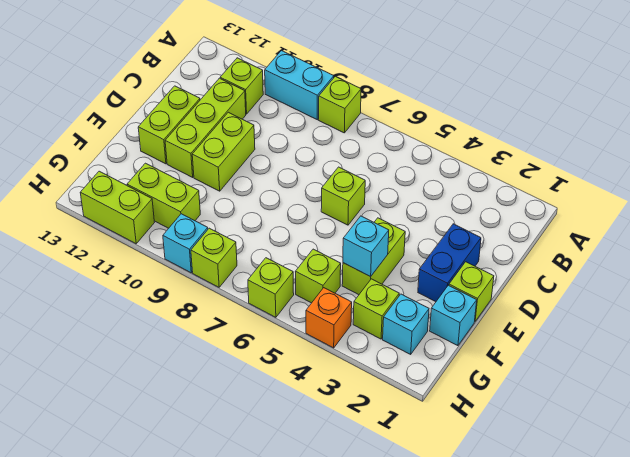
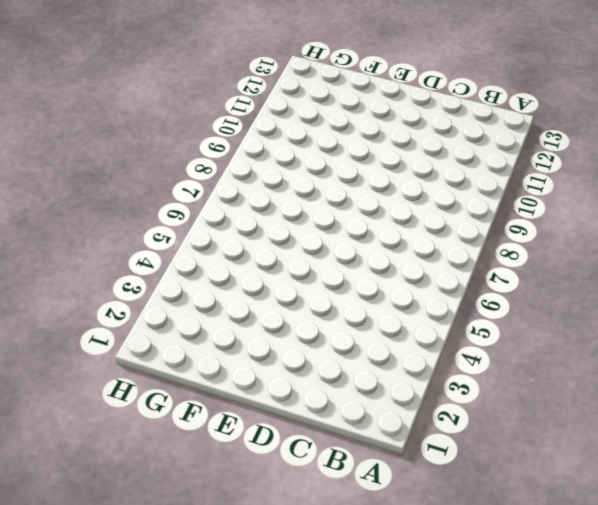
none -> lime brick A8 level 1
none -> cyan brick A9:A10 level 1
none -> lime brick B11 level 1

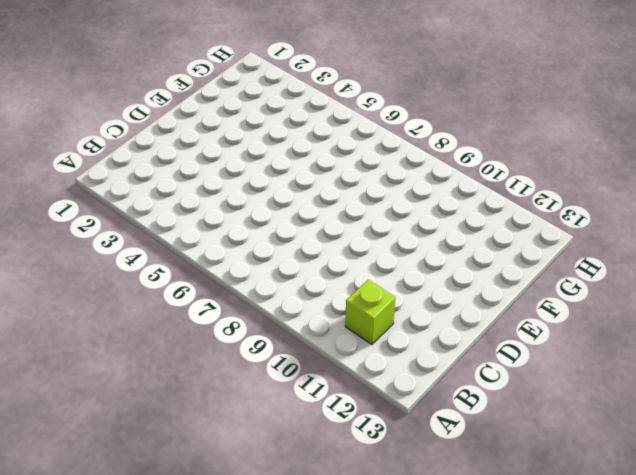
none -> lime brick A8 level 1
none -> cyan brick A9:A10 level 1
none -> lime brick C11:E11 level 1

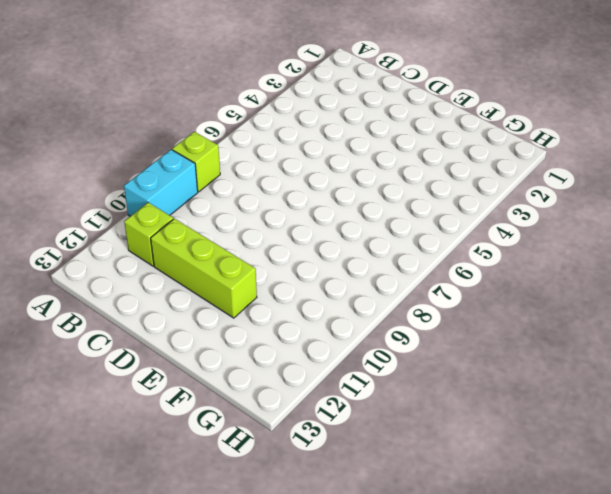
none -> blue brick D2:E2 level 1
none -> lime brick D6 level 1
none -> lime brick D10:E10 level 1

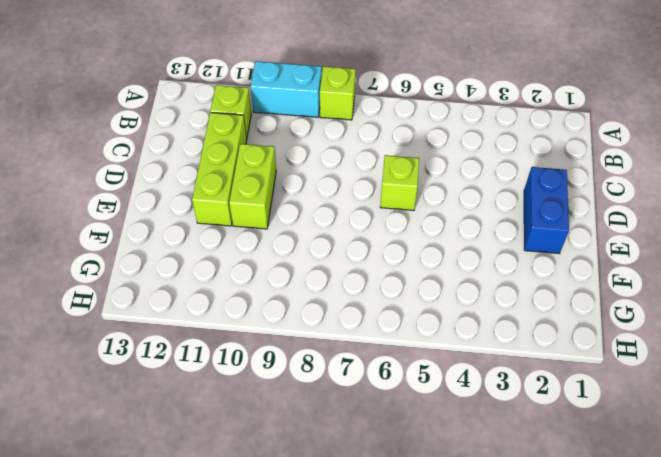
none -> lime brick D12:E12 level 1
none -> lime brick E1 level 1
none -> lime brick E4:F4 level 1

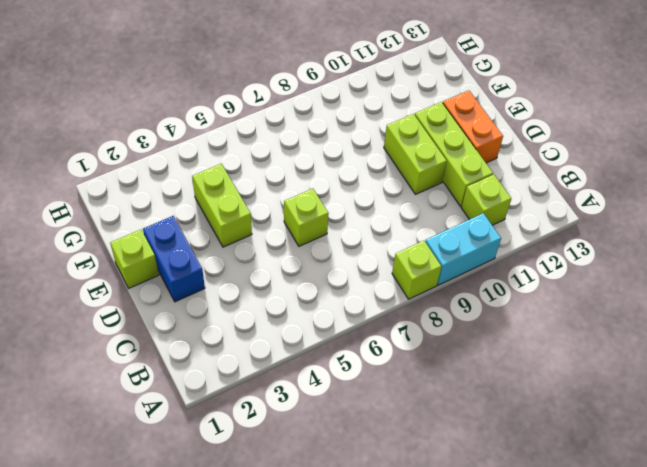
orange brick D12:E12 level 1 -> lime brick D12:E12 level 1
none -> cyan brick F1 level 1
none -> cyan brick G2 level 1
none -> lime brick G3 level 1

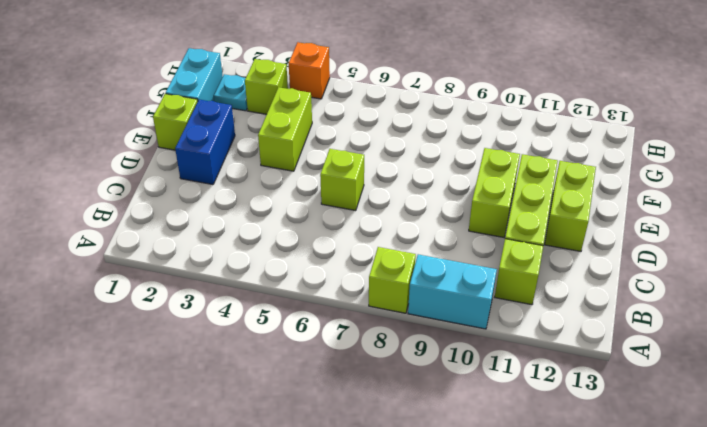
cyan brick F1:G1 level 1 -> cyan brick F1 level 1
cyan plate G2 level 1 -> cyan brick G2 level 1
none -> lime brick G5 level 1
none -> lime brick G10:G11 level 1
none -> lime brick H6 level 1

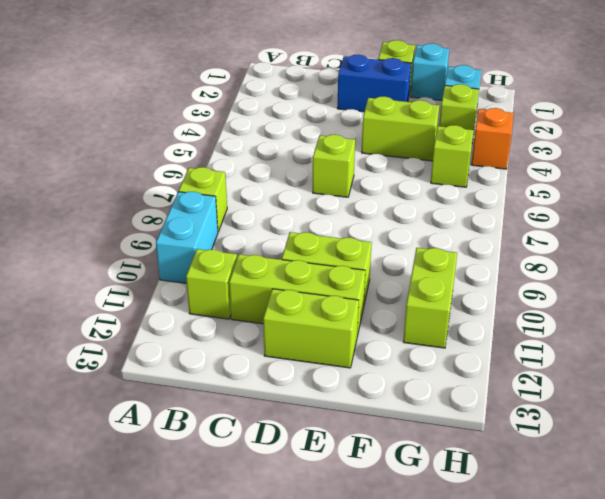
none -> lime brick H6 level 1
none -> lime brick H8 level 1
none -> cyan brick H9 level 1

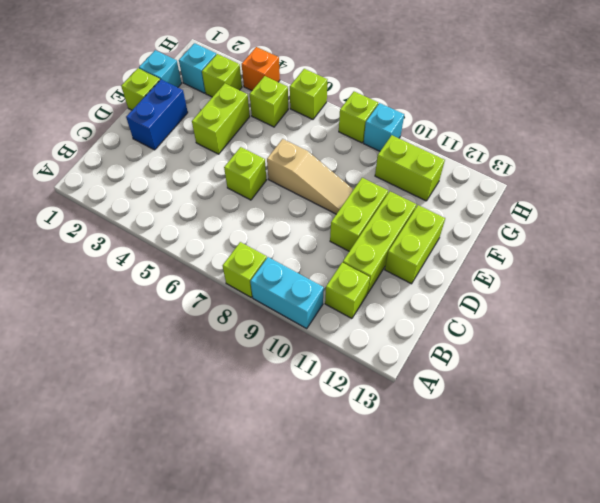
tan slope E7:E9 level 1 top 7 -> none
none -> lime brick H11:H12 level 1
none -> cyan brick F4 level 2

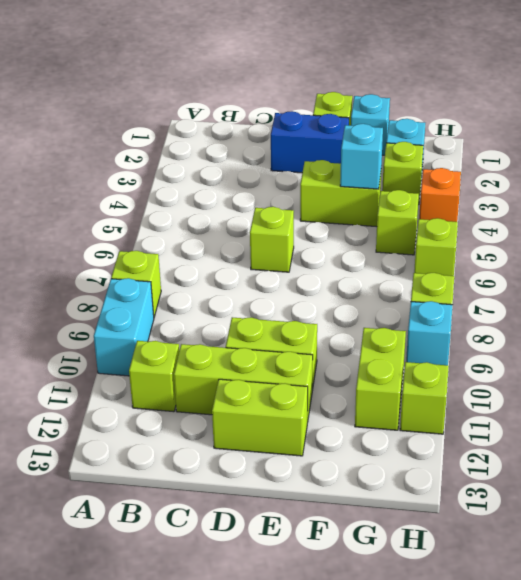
lime brick H11 level 1 -> lime brick H11:H12 level 1

